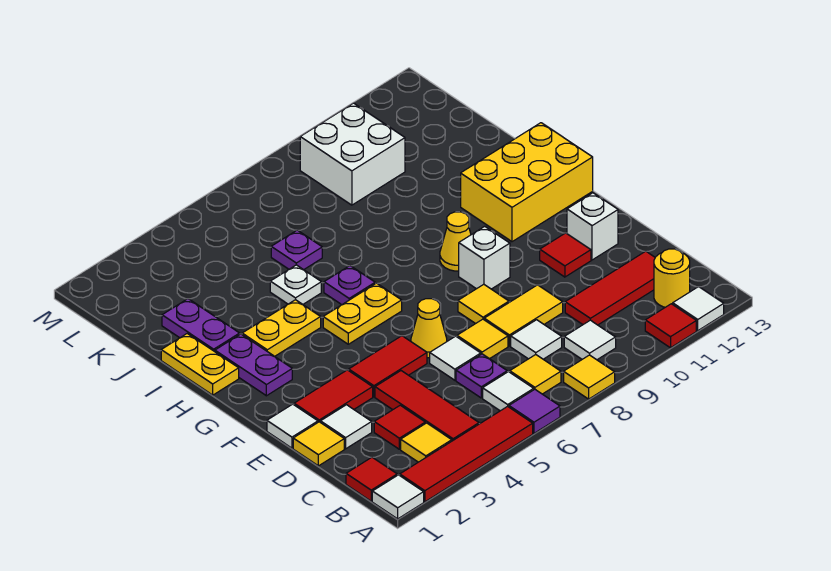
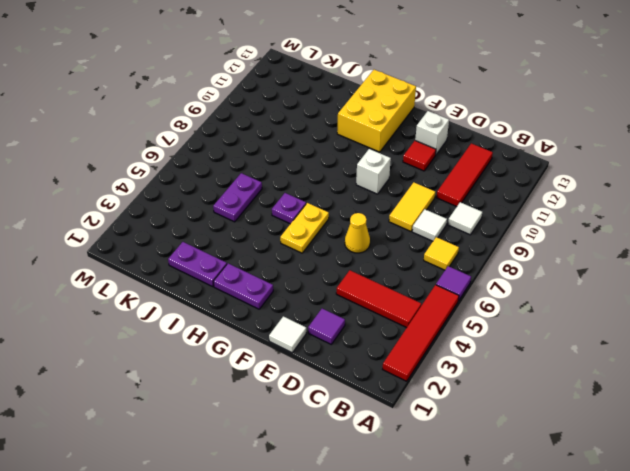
purple tile D2 level 1 -> white tile D2 level 1
purple plate J5:J6 level 1 -> purple plate J6 level 1
none -> white tile A1 level 1
none -> yellow tile A8 level 1
none -> red tile A11 level 1
none -> white tile A12 level 1

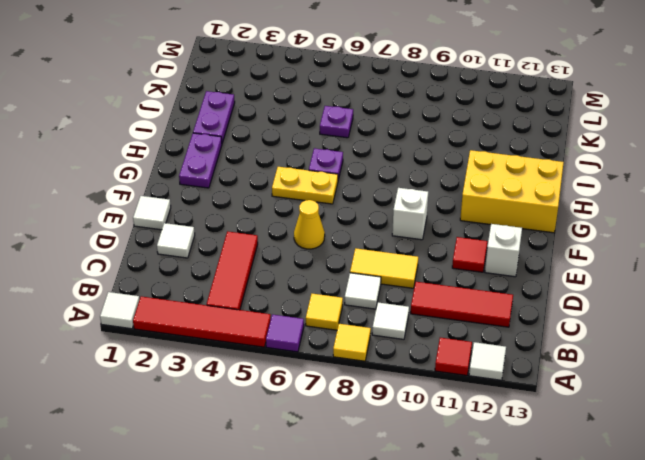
none -> red tile B1 level 1
none -> yellow tile B3 level 1
none -> white tile B6 level 1
none -> yellow round brick B12 level 1

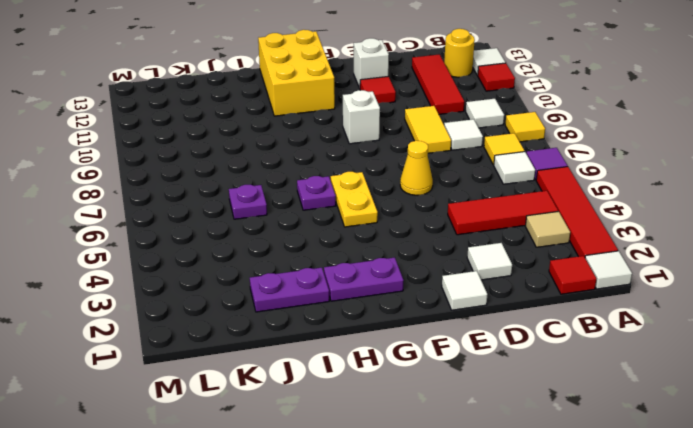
tan tile B3 level 1 -> yellow tile B3 level 1
none -> red tile C3 level 1
none -> purple plate C6 level 1
none -> yellow tile D1 level 1
none -> white tile D6 level 1

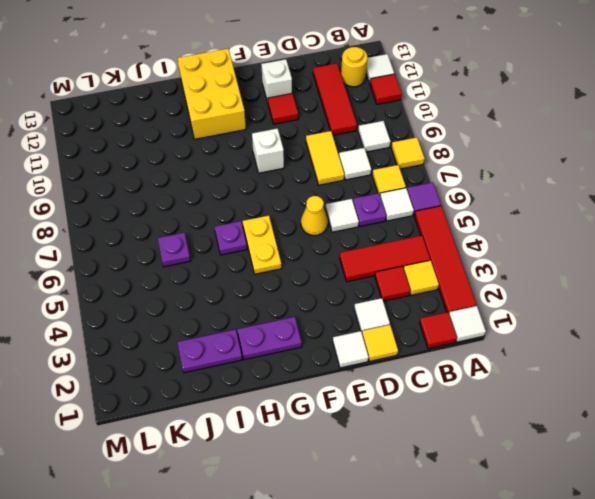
none -> yellow tile D7 level 1
none -> red tile E2:E3 level 1
none -> red tile E4:E5 level 1
none -> yellow tile E8 level 1

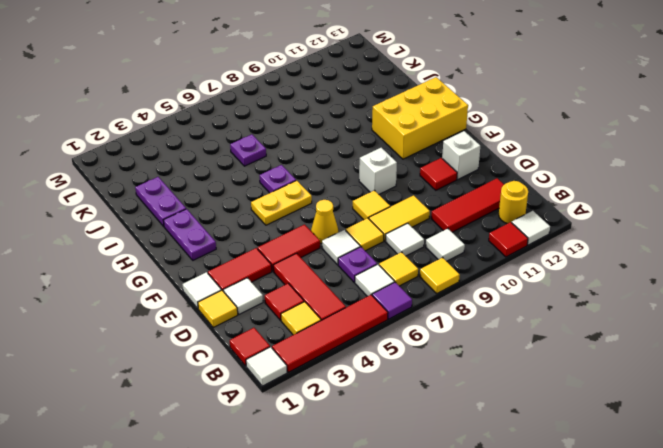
none -> yellow cone G9 level 1
none -> yellow plate H1:I1 level 1
none -> yellow plate H3:H4 level 1
none -> white plate I5 level 1

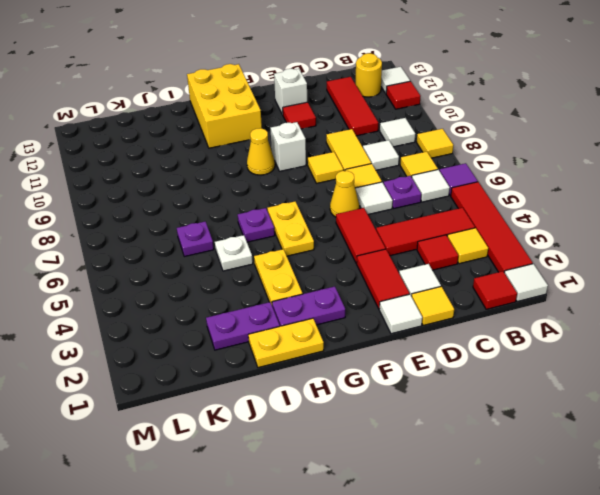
none -> white brick K9:L10 level 1

